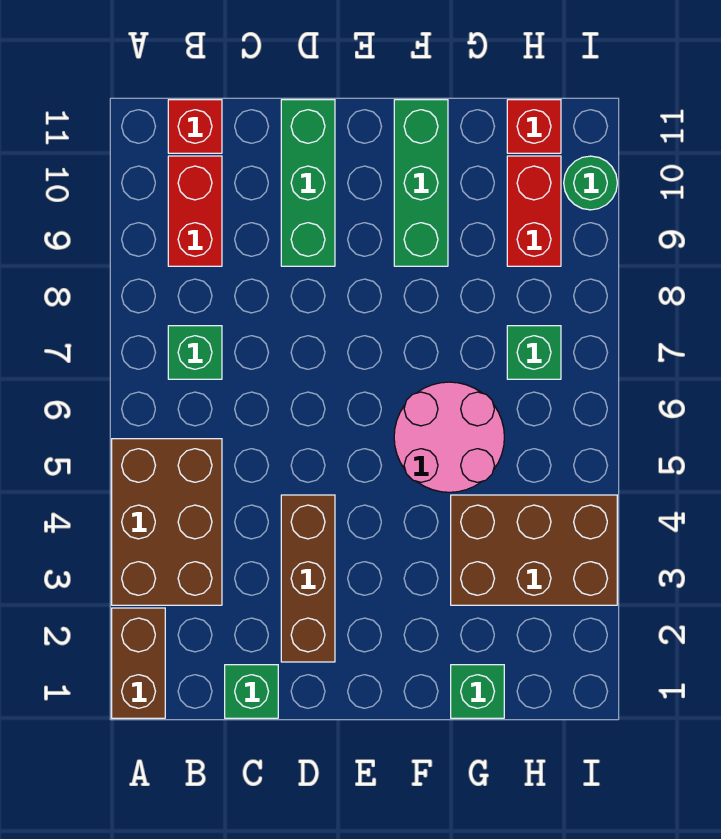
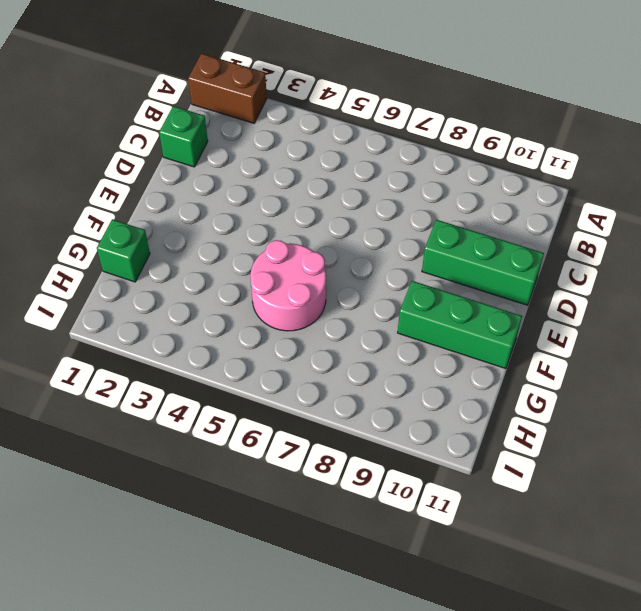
none -> brown brick A3:B5 level 1
none -> green brick B7 level 1
none -> red brick B9:B10 level 1

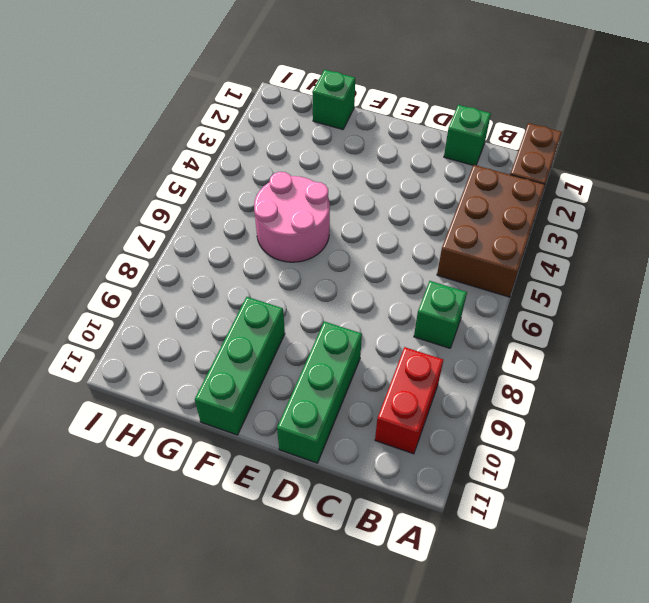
none -> red brick B11 level 1
none -> brown brick D2:D4 level 1
none -> brown brick G3:I4 level 1

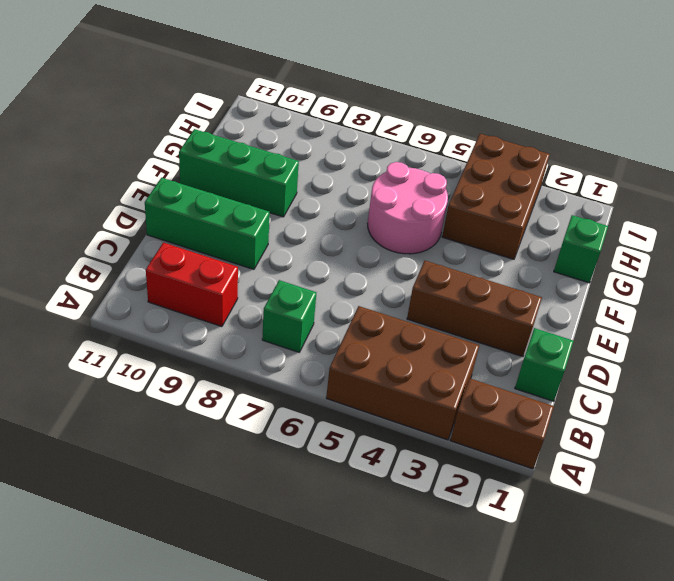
none -> red brick B11 level 1
none -> green brick H7 level 1
none -> red brick H9:H10 level 1

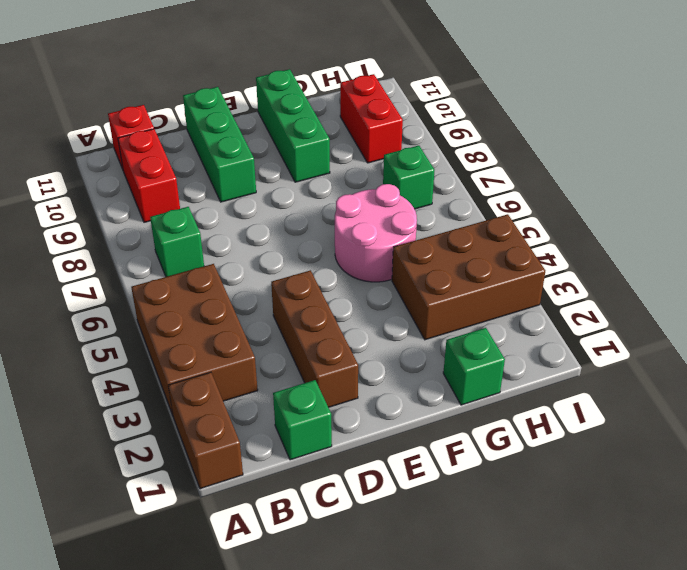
none -> red brick H11 level 1
none -> green round brick I10 level 1

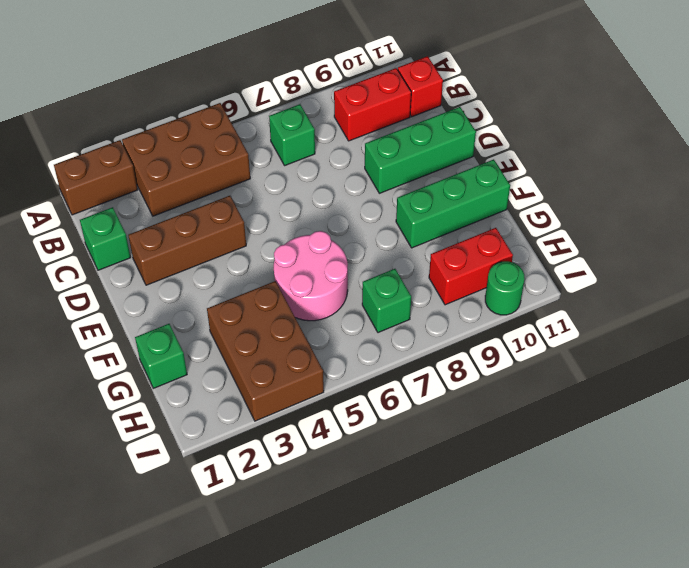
none -> red brick H11 level 1

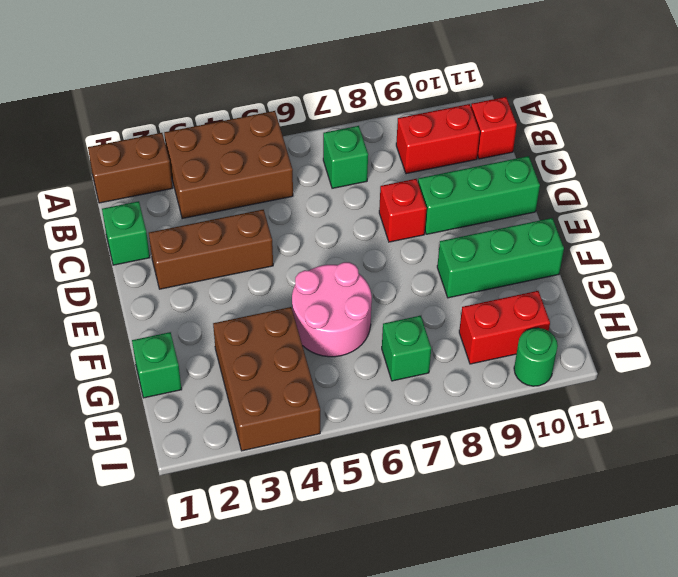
red brick D8 level 1 -> red brick H11 level 1

